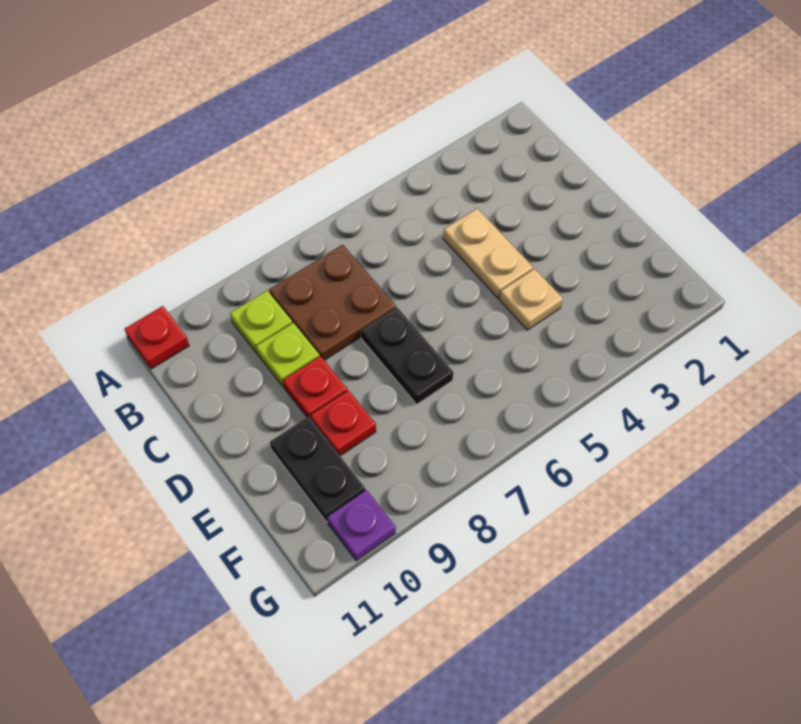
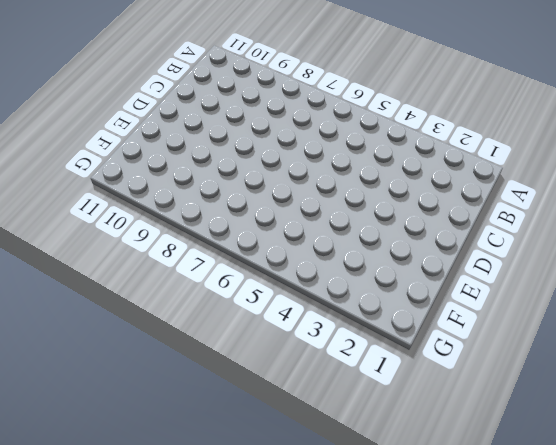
none -> red plate A11 level 1
none -> brown plate B7:C8 level 1

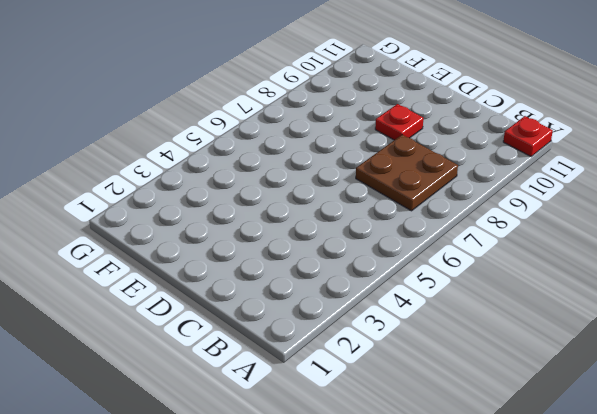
none -> lime plate B9 level 1
none -> tan plate C4:D4 level 1

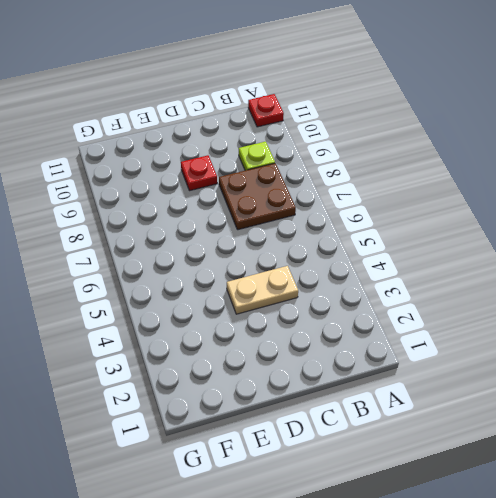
none -> lime plate C9 level 1
none -> black plate D7:E7 level 1

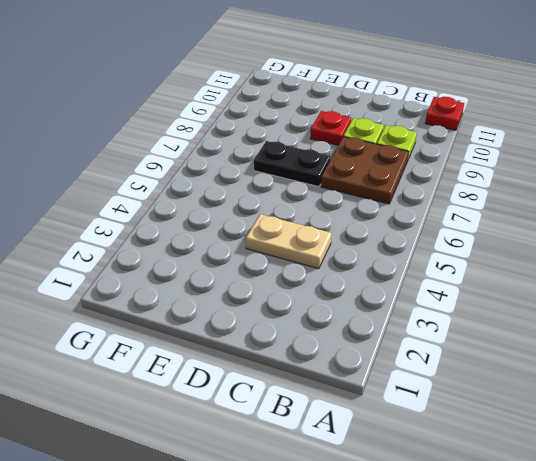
none -> tan plate E4 level 1
none -> red plate E9 level 1

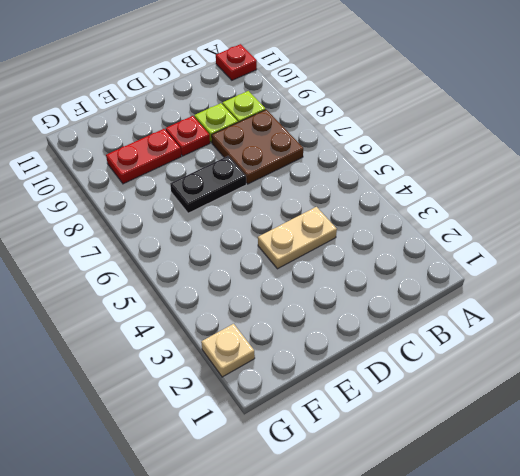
red plate E9:F9 level 1 -> red plate E9 level 1
tan plate G2 level 1 -> tan plate E4 level 1
none -> black plate E10:F10 level 1
none -> purple plate G10 level 1

